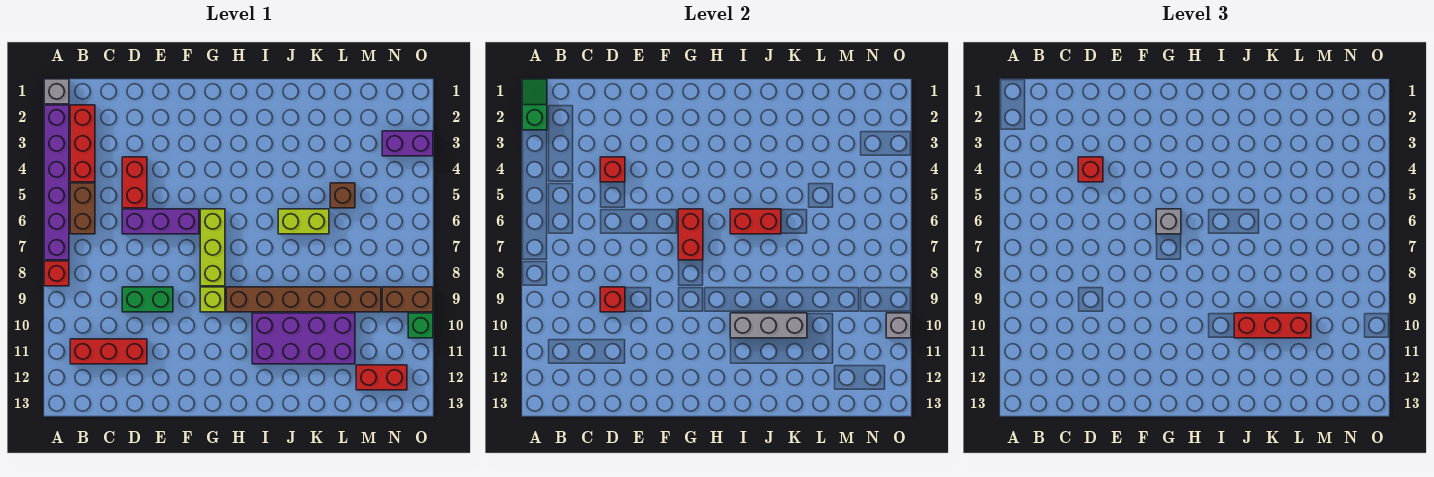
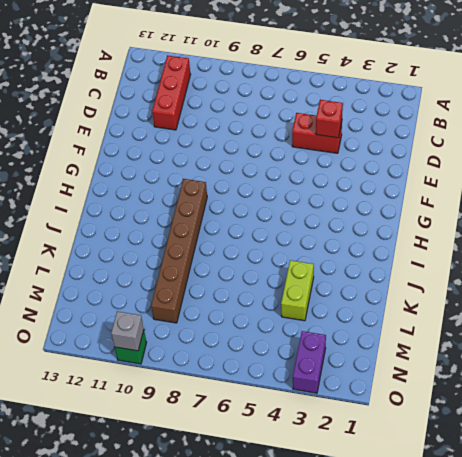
lime brick K4:L4 level 1 -> lime brick J6:K6 level 1
none -> grey brick A1 level 1
none -> purple brick A2:A7 level 1
none -> red brick A8 level 1

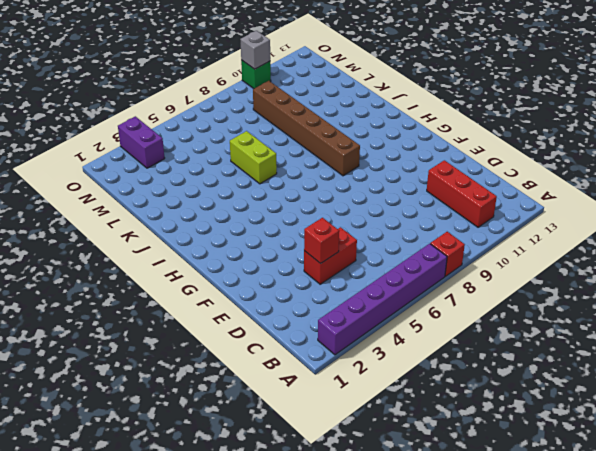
none -> grey brick A1 level 1
none -> red brick B2:B4 level 1
none -> brown brick B5:B6 level 1

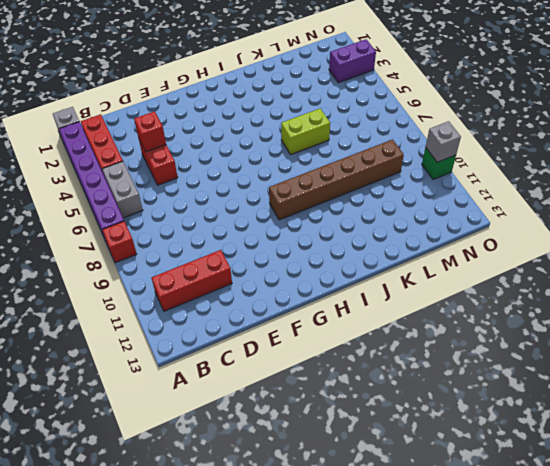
grey brick B5:B6 level 1 -> brown brick B5:B6 level 1
none -> purple brick D6:F6 level 1
none -> green brick D9:E9 level 1
none -> lime brick G6:G8 level 1

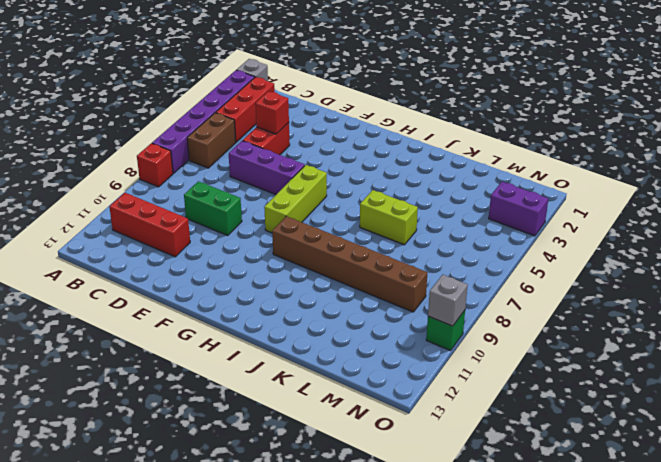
none -> lime brick G9 level 1
none -> purple brick I10:L11 level 1
none -> brown brick L5 level 1

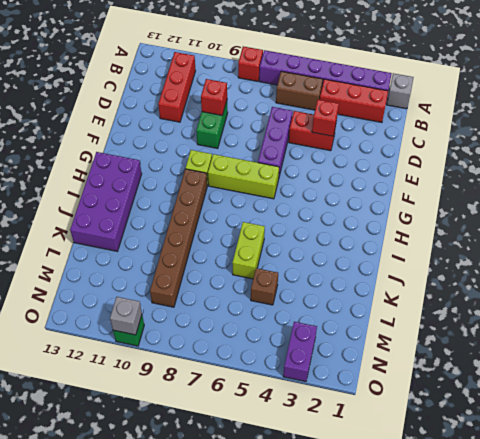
purple brick H12:K13 level 1 -> purple brick I10:L11 level 1
none -> red brick M12:N12 level 1
none -> brown brick N9:O9 level 1
none -> green slope A1:A2 level 2 top 2

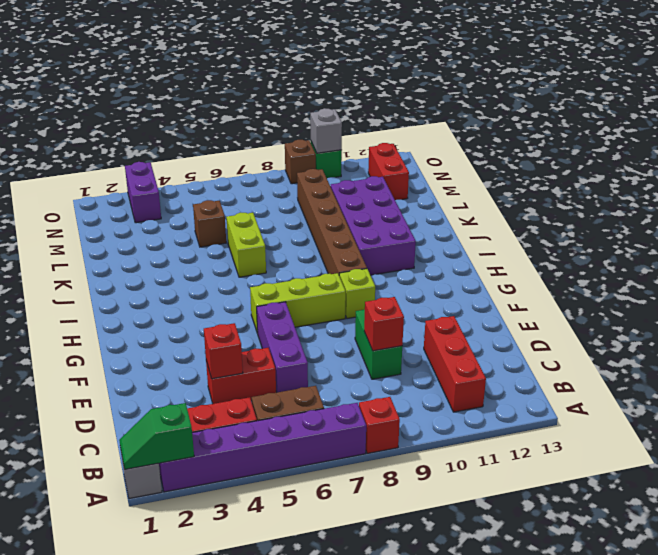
brown brick O9 level 1 -> brown brick N9:O9 level 1
none -> red brick G6:G7 level 2
none -> red brick I6:J6 level 2
none -> grey brick I10:K10 level 2

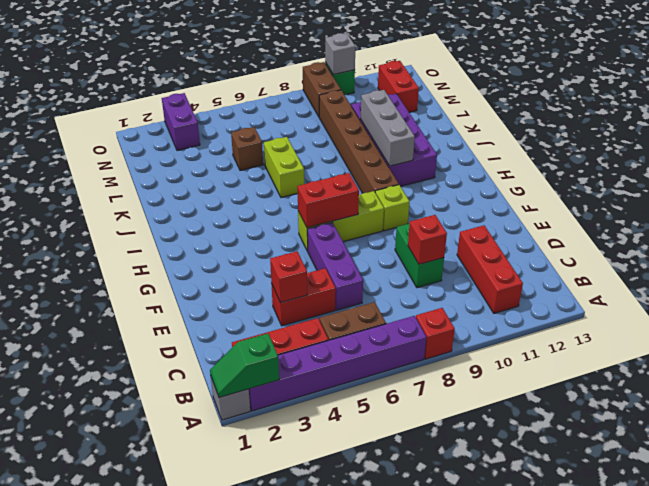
none -> red brick I6:J6 level 2
none -> red brick D4 level 3
none -> grey brick G6 level 3

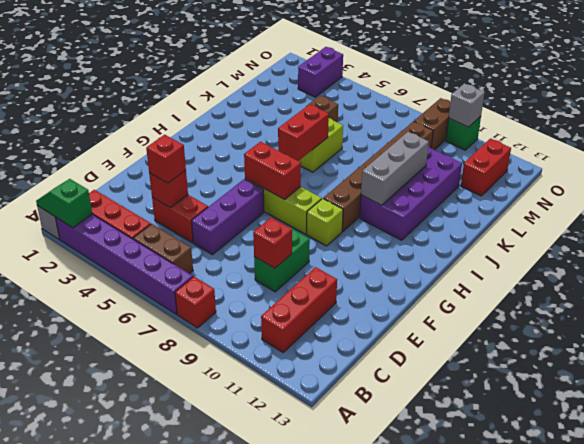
none -> grey brick G6 level 3
none -> red brick J10:L10 level 3

